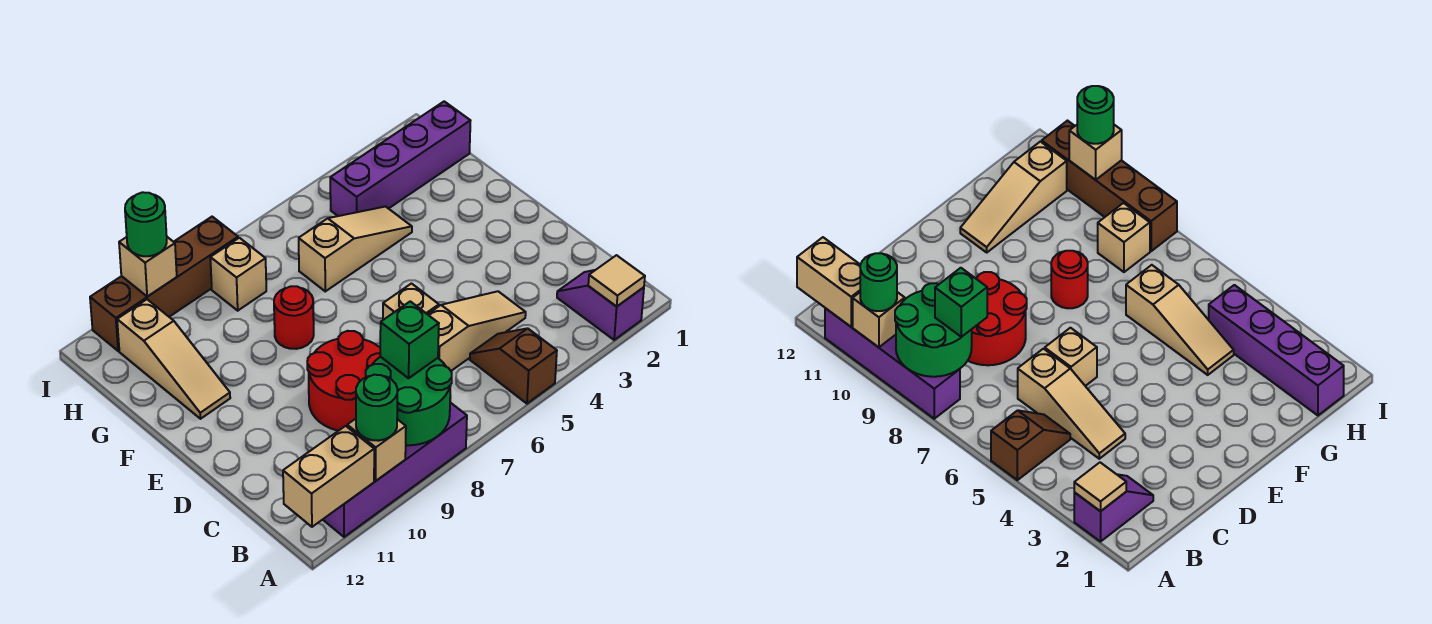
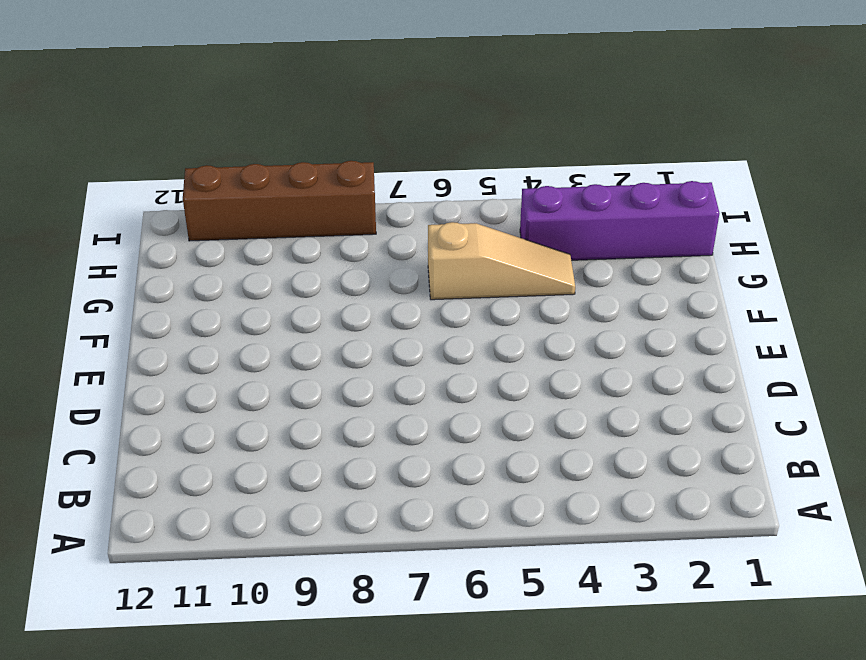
none -> purple slope A2:B2 level 1 top A
none -> brown slope A5:B5 level 1 top A
none -> purple brick A8:A11 level 1

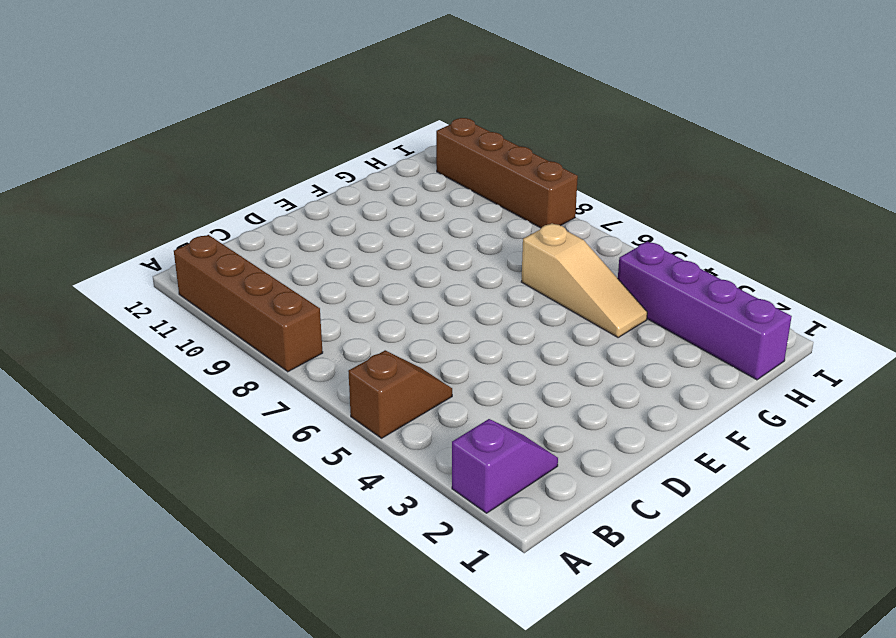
brown brick A8:A11 level 1 -> purple brick A8:A11 level 1
none -> tan slope C4:C6 level 1 top 6
none -> red round brick C8:D9 level 1
none -> tan brick D6 level 1

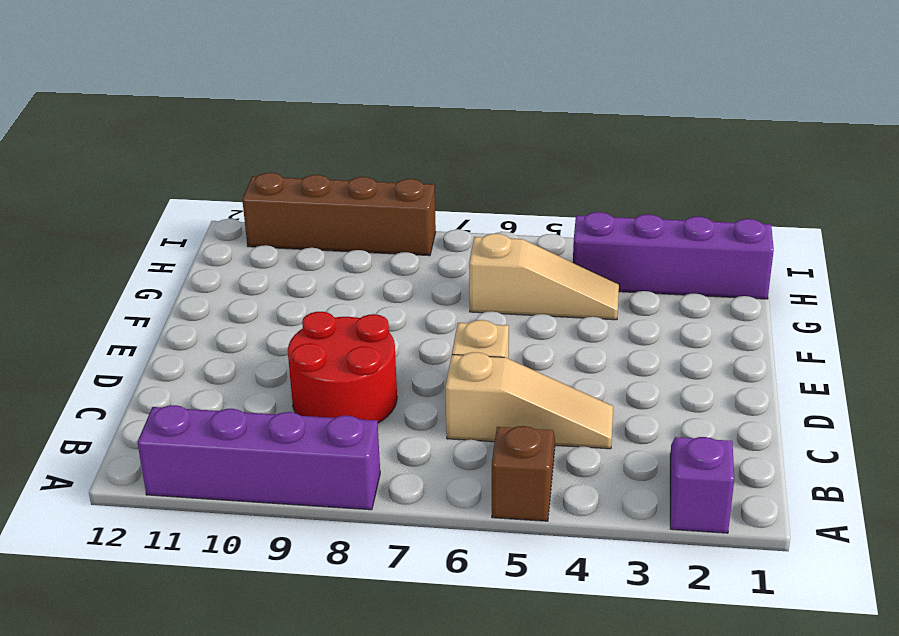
none -> red round brick F8 level 1
none -> tan slope F11:H11 level 1 top H
none -> tan brick H8 level 1

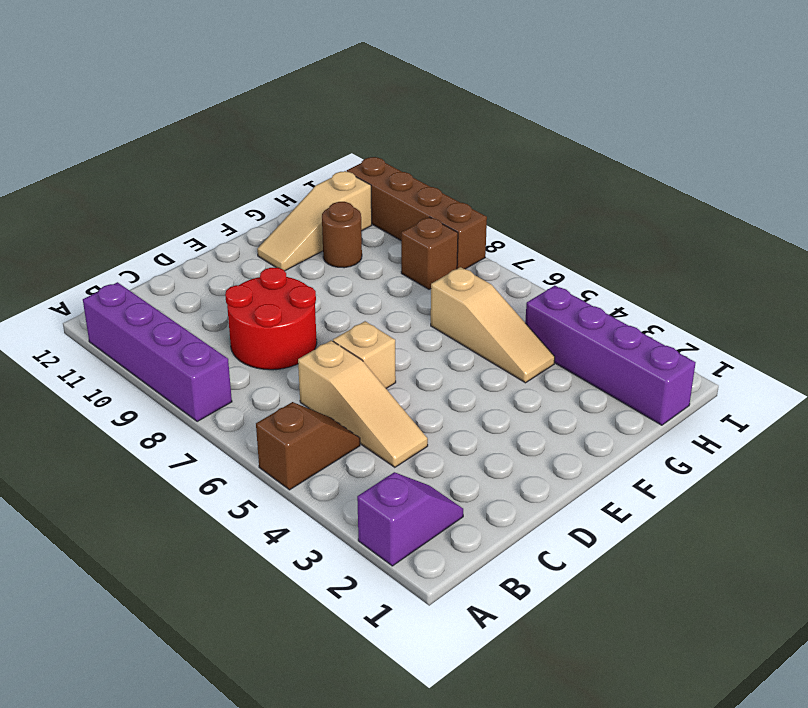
brown round brick G10 level 1 -> none
brown brick H8 level 1 -> tan brick H8 level 1
none -> red round brick F8 level 1
none -> tan tile A2 level 2
none -> green round brick A8:B9 level 2

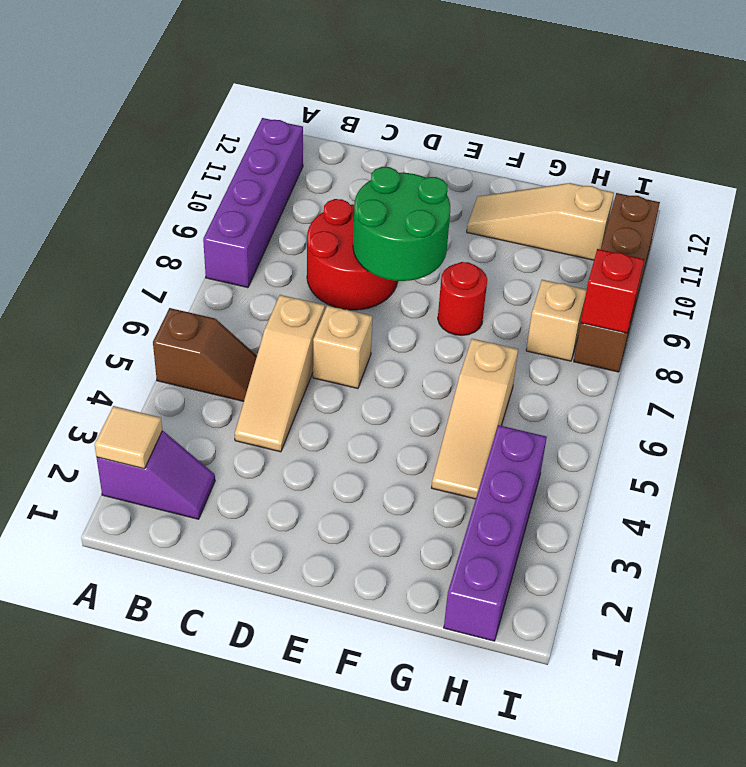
green round brick D8:E9 level 2 -> green round brick A8:B9 level 2
red brick I8 level 2 -> none
none -> tan brick A10 level 2
none -> tan brick A11:A12 level 2
none -> tan brick I10 level 2

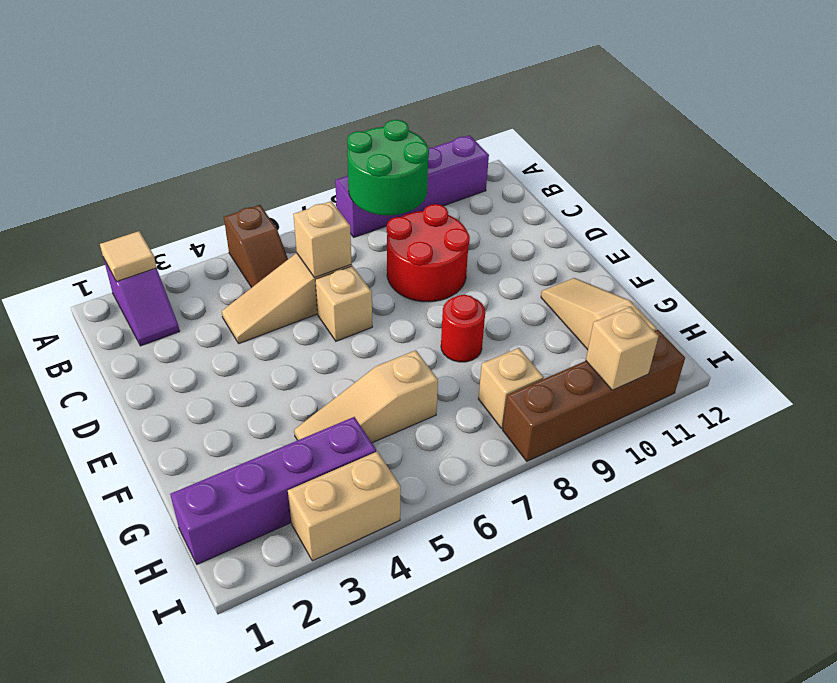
tan brick C6 level 2 -> tan brick A10 level 2
tan brick I3:I4 level 1 -> tan brick A11:A12 level 2
none -> green round brick A10 level 3
none -> green brick B8 level 3
none -> green round brick I10 level 3

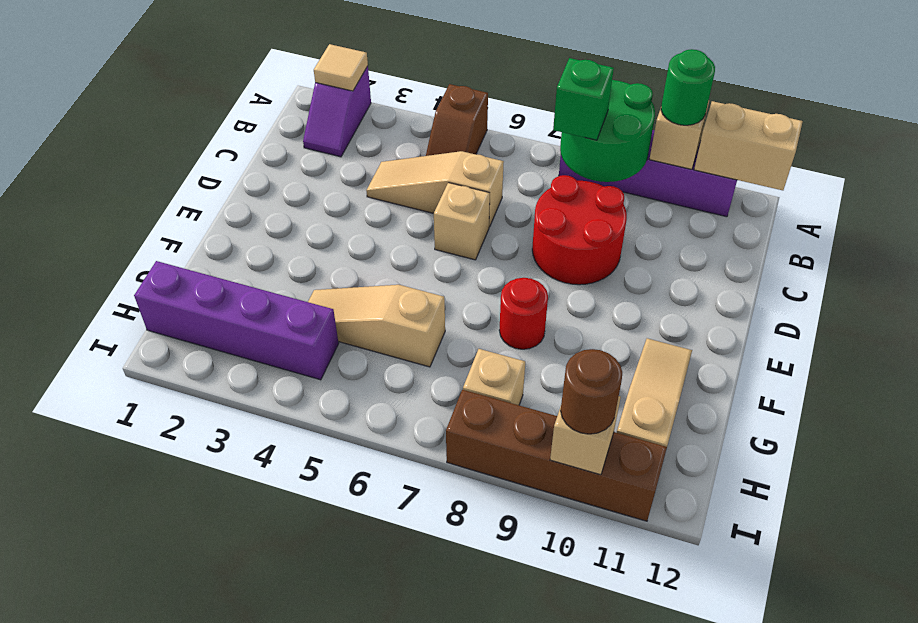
brown round brick I10 level 3 -> green round brick I10 level 3

